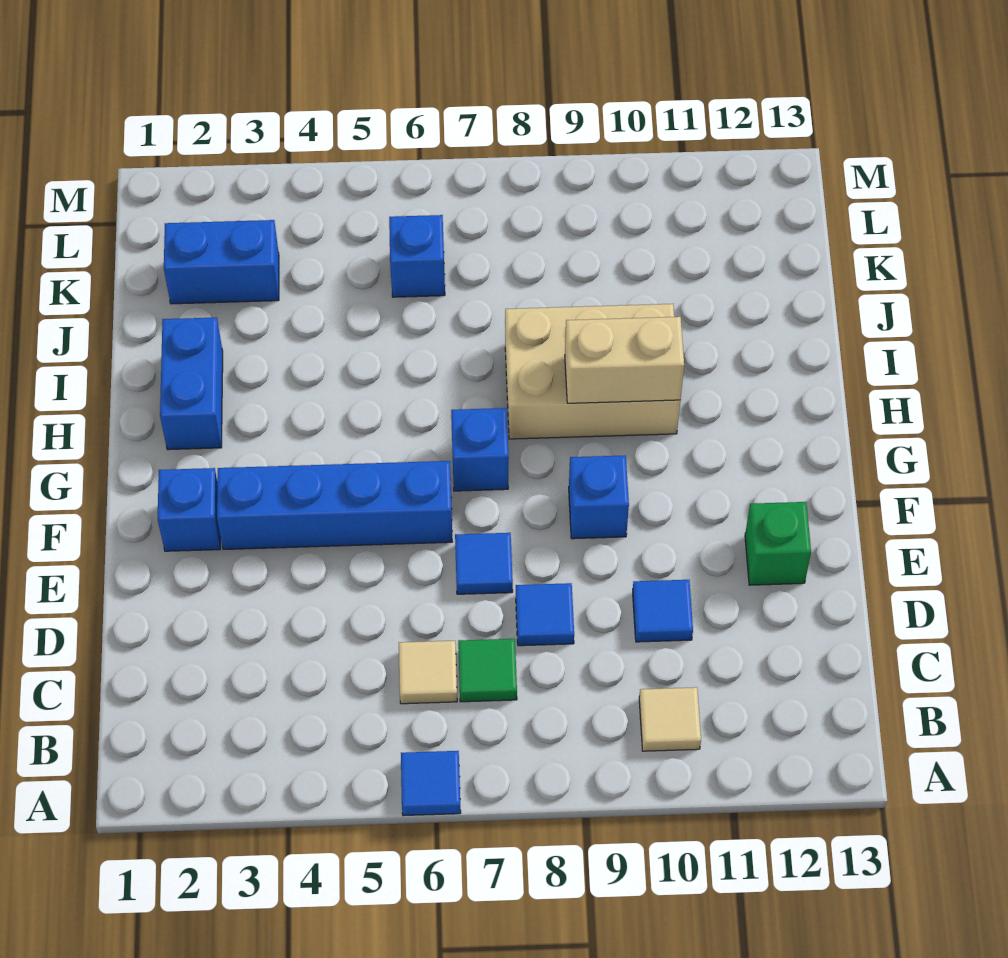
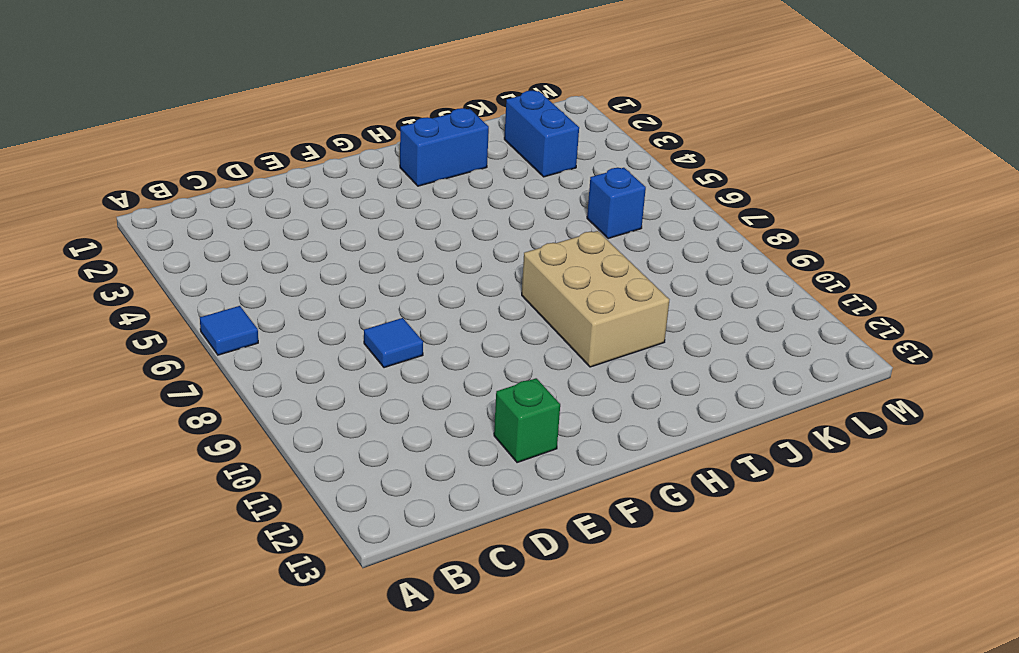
none -> tan tile B10 level 1
none -> tan tile C6 level 1
none -> green tile C7 level 1

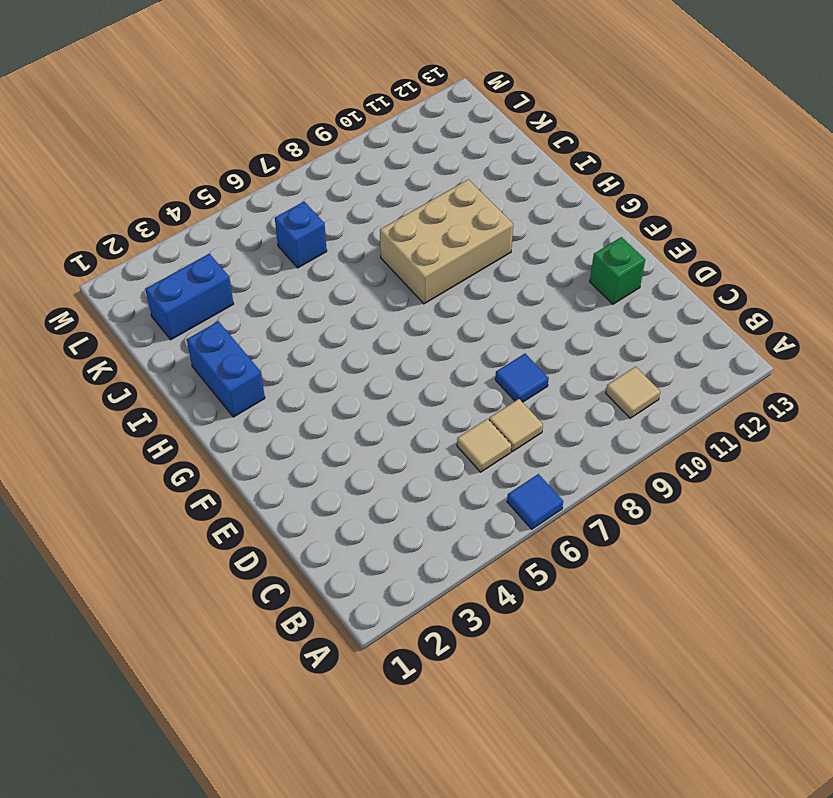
tan tile C7 level 1 -> green tile C7 level 1
none -> blue tile D10 level 1
none -> blue tile E7 level 1
none -> blue brick F2 level 1

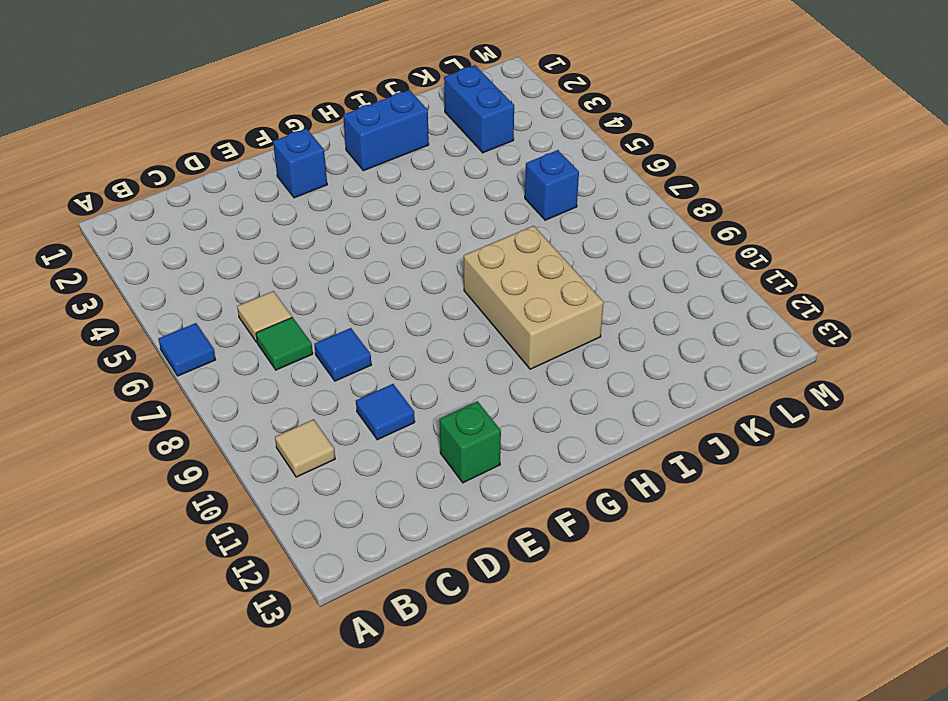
none -> blue tile E7 level 1
none -> blue brick F3:F6 level 1
none -> blue brick F9 level 1

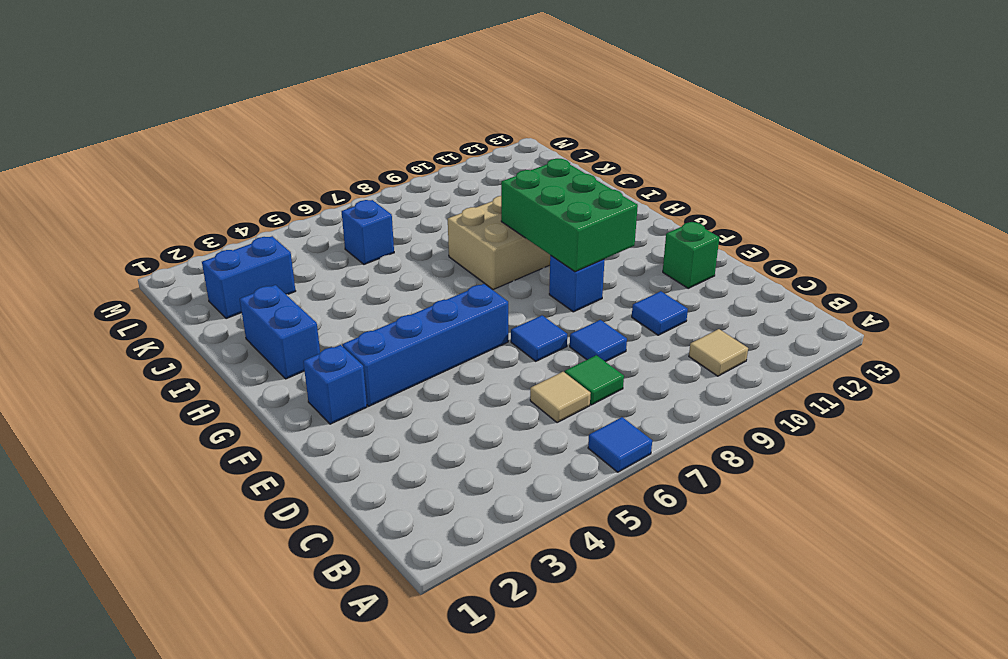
green brick F9:H10 level 2 -> tan brick H9:H10 level 2
none -> blue brick G7 level 1

